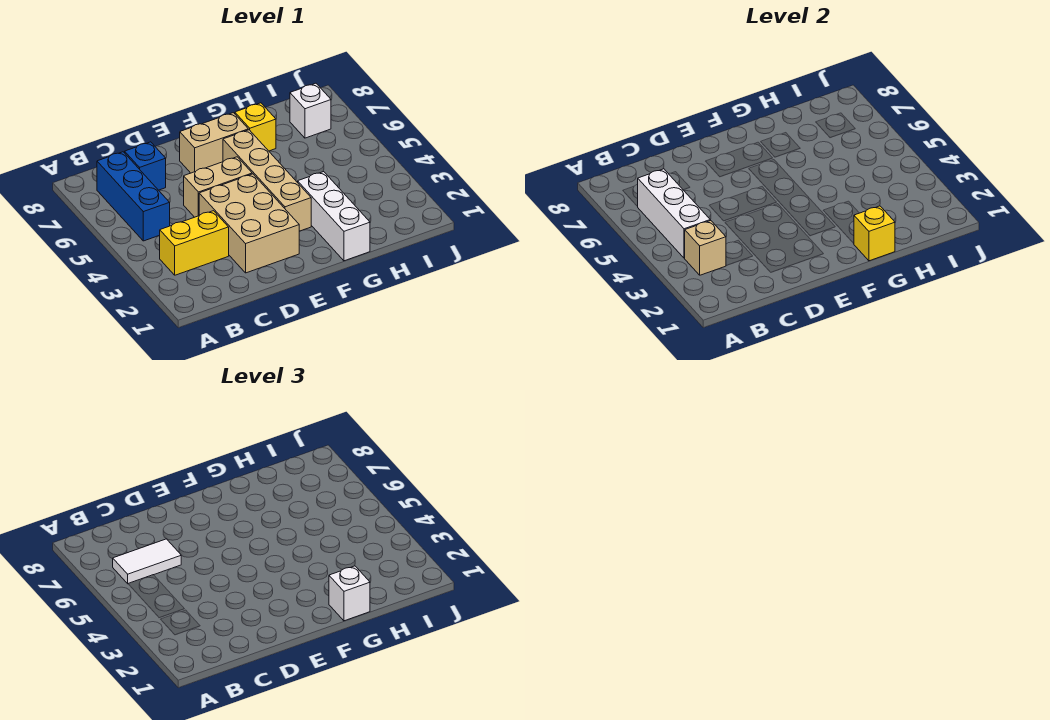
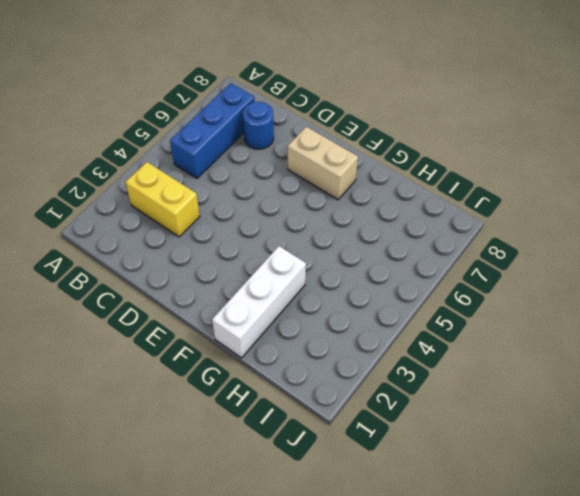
blue round brick C7 level 1 -> blue brick C7 level 1
none -> tan brick D2:E4 level 1
none -> tan brick D5:E5 level 1
none -> tan brick F3:F6 level 1

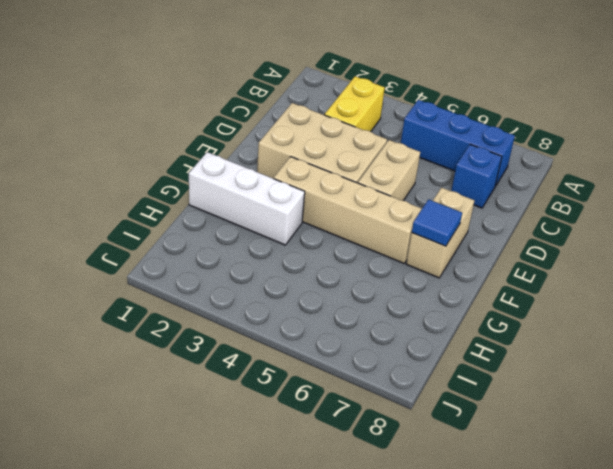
blue tile F7 level 2 -> none
none -> yellow brick G7 level 1
none -> white brick I7 level 1
none -> tan brick B3 level 2

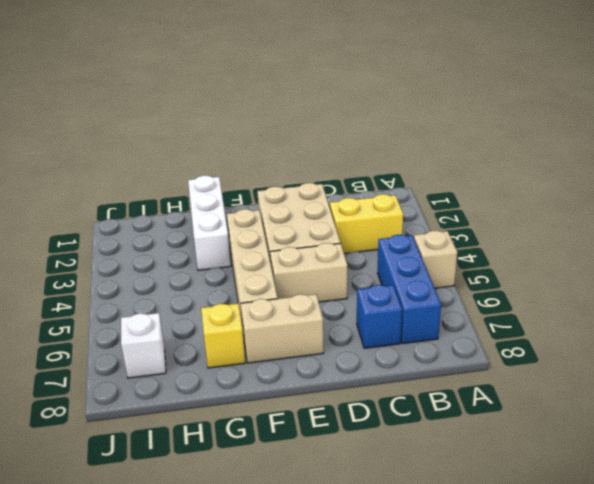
tan brick A5 level 1 -> tan brick B3 level 2
none -> white brick B4:B6 level 2
none -> yellow brick G1 level 2
none -> white tile B6:C6 level 3

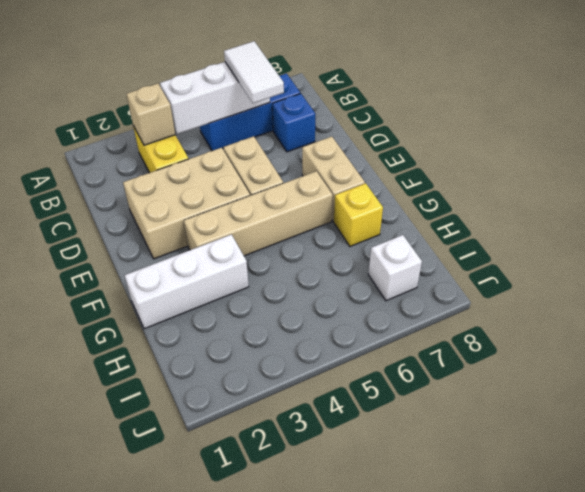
none -> yellow brick G1 level 2
none -> white brick G1 level 3

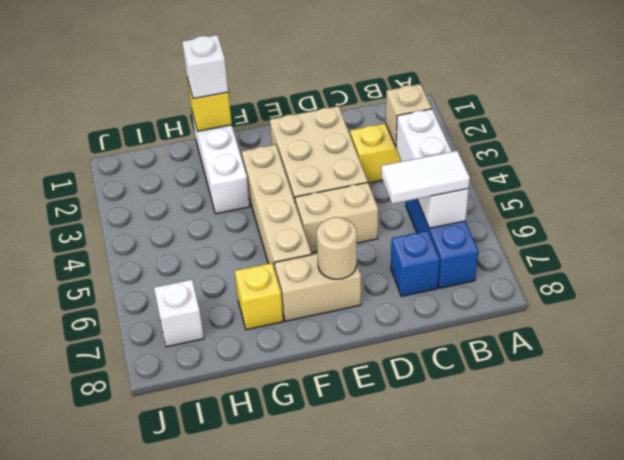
tan round brick E7 level 2 -> none

